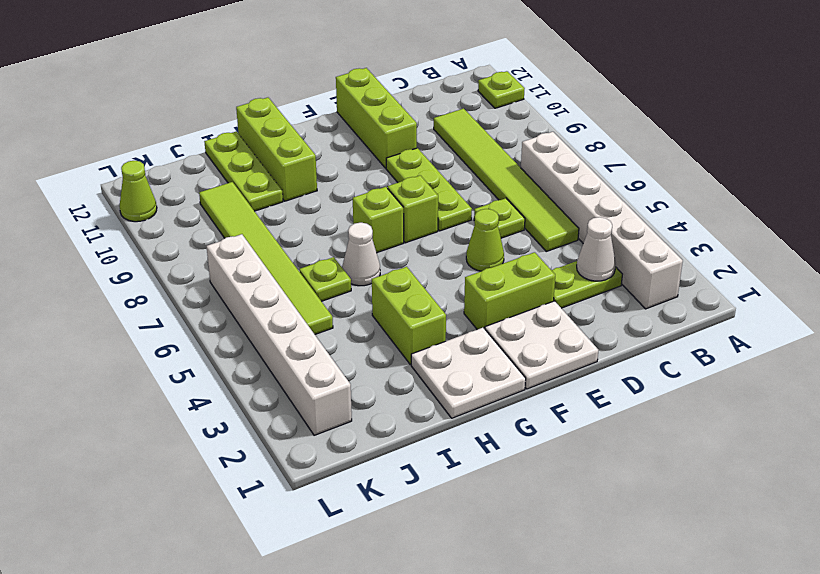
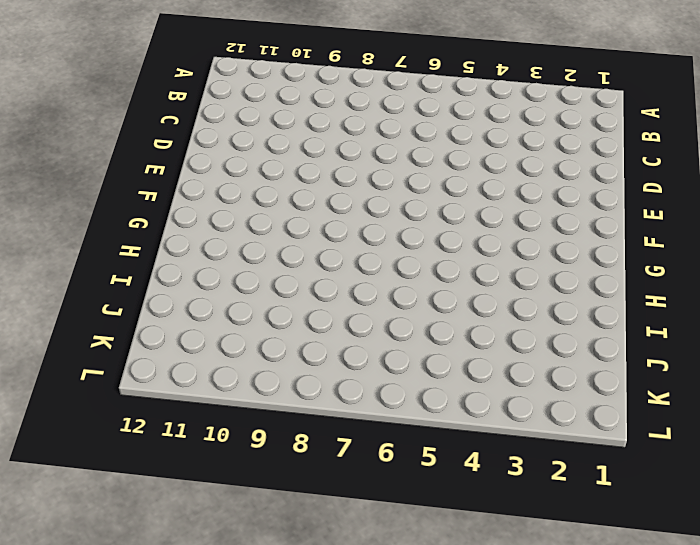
none -> lime plate A11 level 1
none -> white brick B2:B7 level 1
none -> lime plate C3:D3 level 1

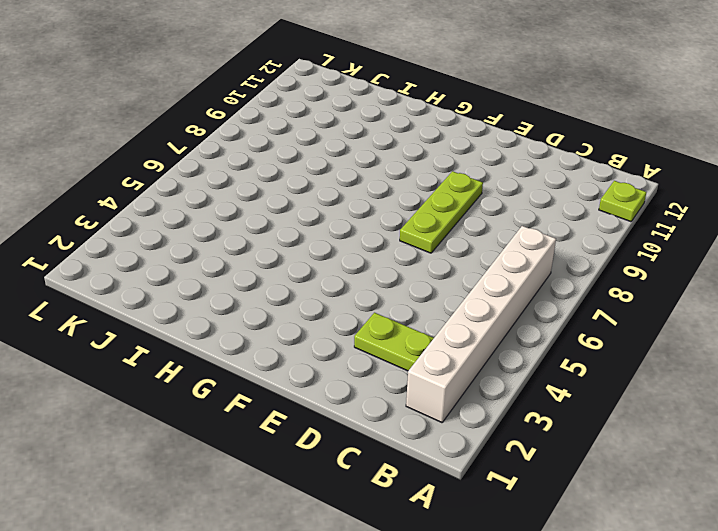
none -> lime tile C5:C10 level 1
none -> lime plate D6 level 1
none -> white plate E1:F2 level 1

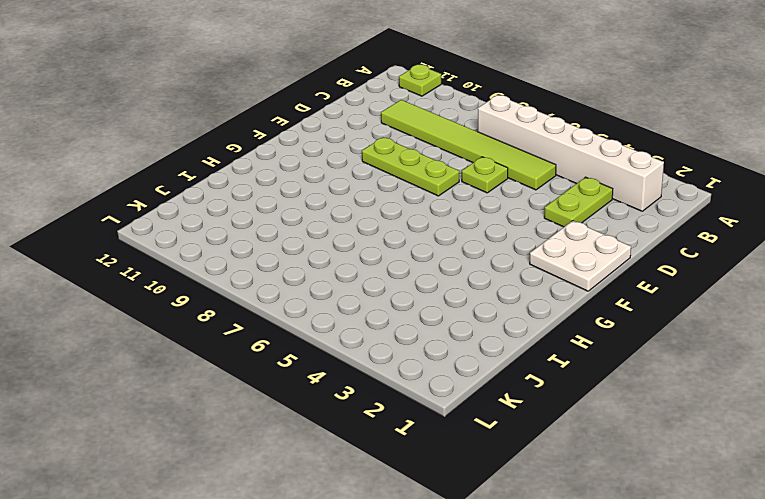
none -> lime brick E3:F3 level 1
none -> lime cone E5 level 1
none -> lime brick E10:E12 level 1

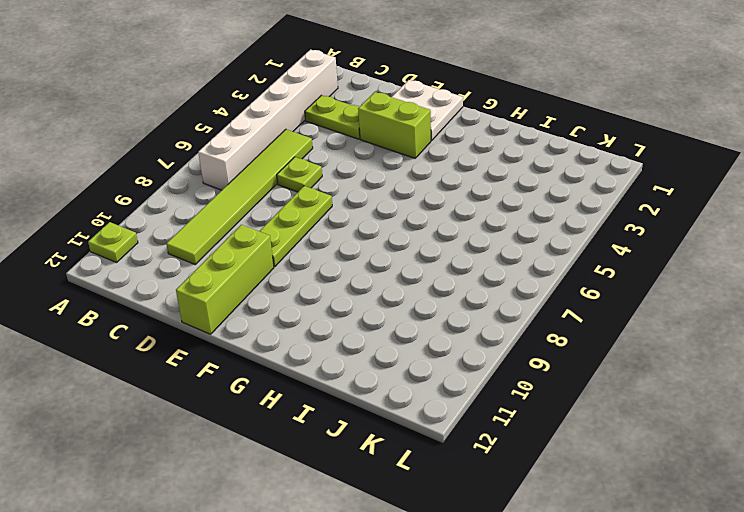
none -> lime cone E5 level 1
none -> lime brick F7 level 1
none -> white plate G1:H2 level 1

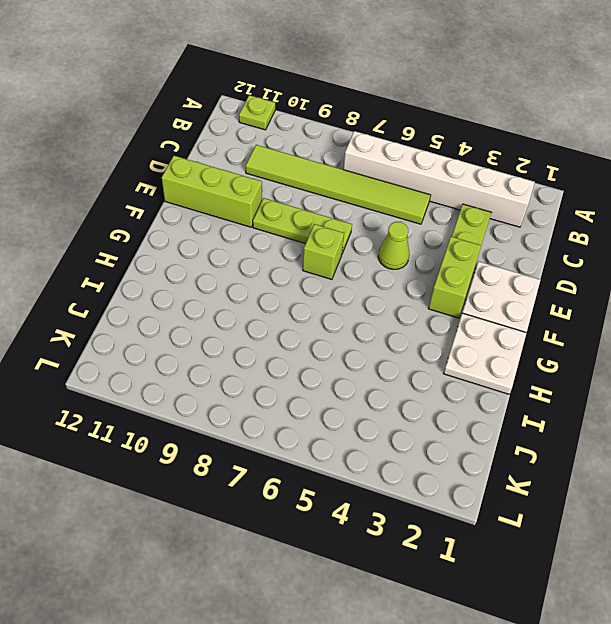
none -> lime plate D6 level 1
none -> lime brick G7 level 1
none -> lime brick H3:H4 level 1

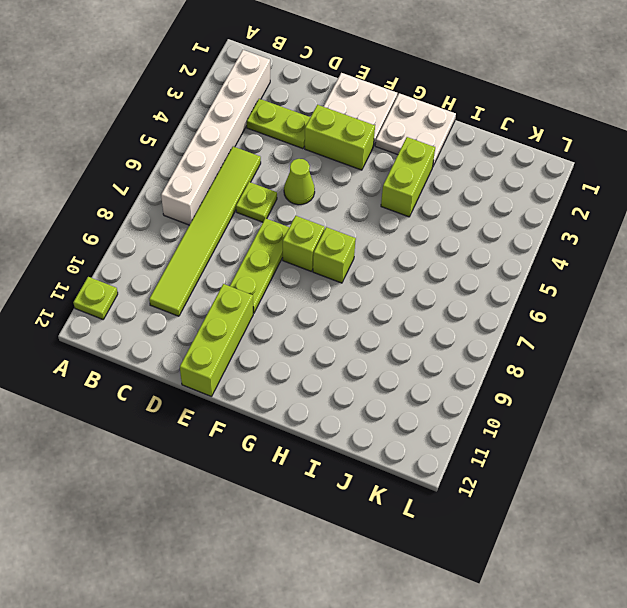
none -> white cone H6 level 1
none -> lime brick H10:H12 level 1
none -> lime plate I6 level 1

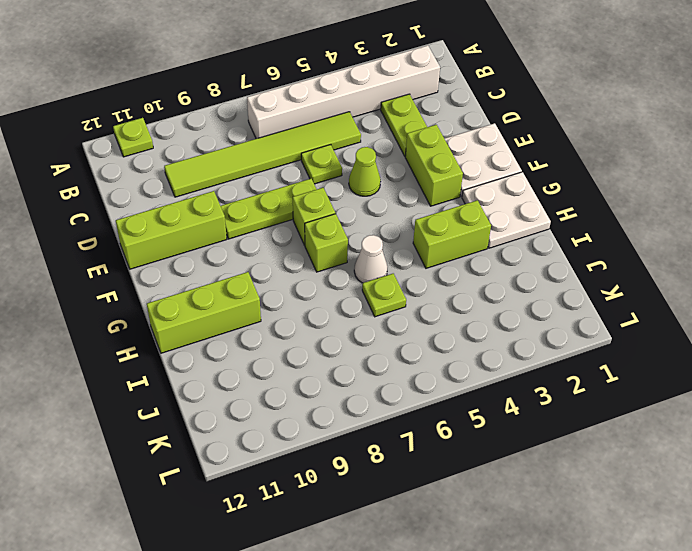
none -> lime plate I10:I12 level 1
none -> lime tile J5:J10 level 1
none -> white brick K2:K7 level 1

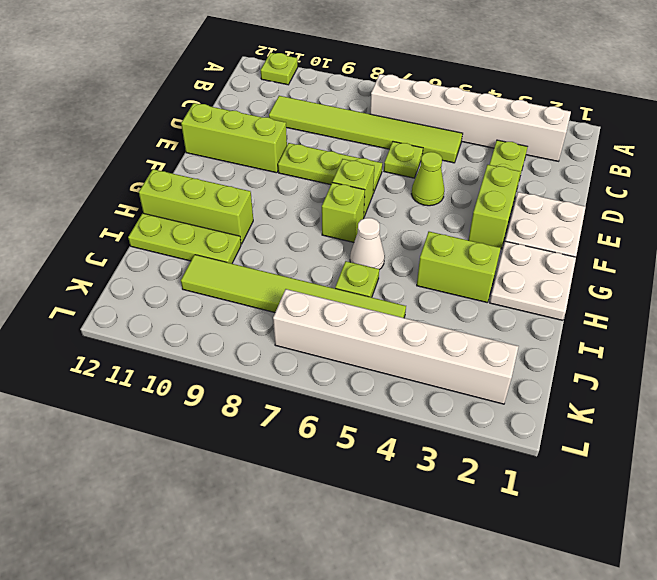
none -> lime cone L11 level 1
none -> white cone C3 level 2

